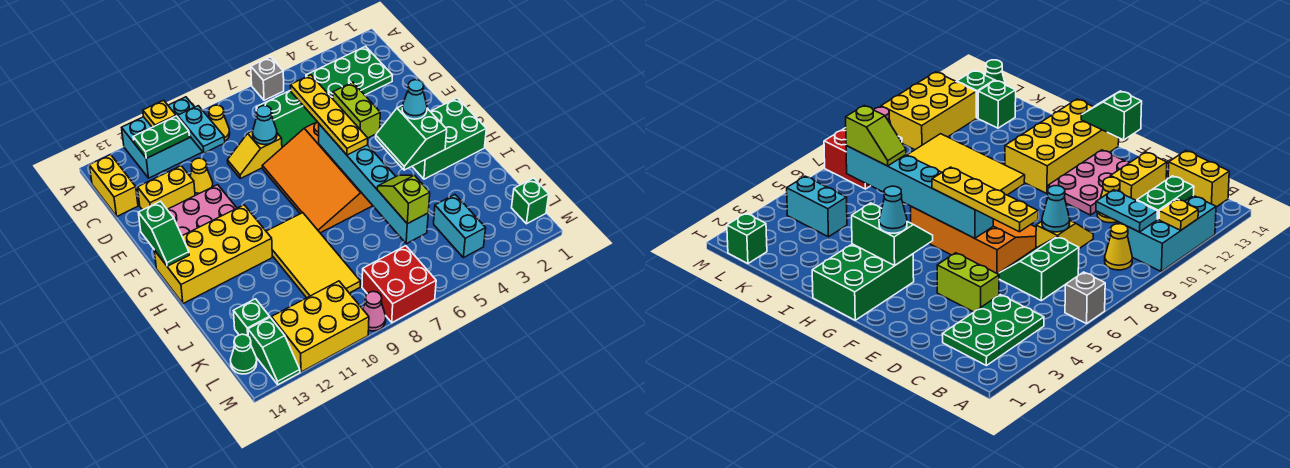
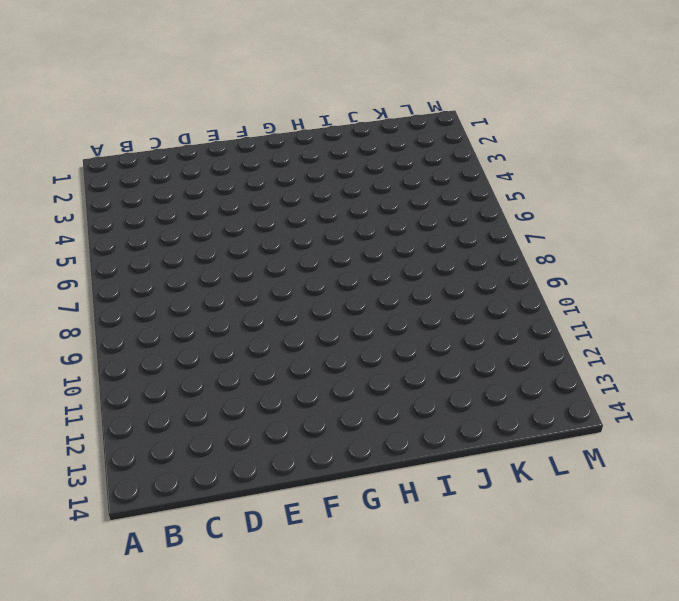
none -> grey brick A6 level 1
none -> cyan brick A10:B12 level 1
none -> green plate B2:C4 level 1
none -> yellow cone B9 level 1

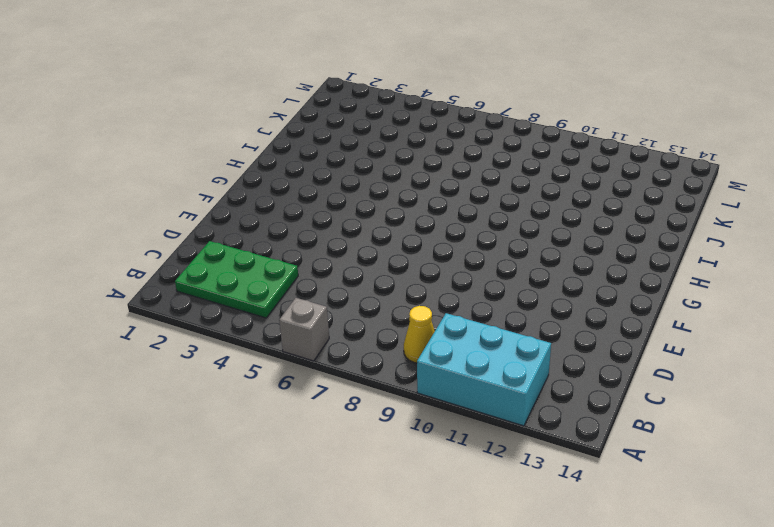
none -> yellow brick B14:C14 level 1
none -> green slope C6:D7 level 1 top C
none -> lime brick D4:E4 level 1
none -> yellow slope D8:D9 level 1 top 8

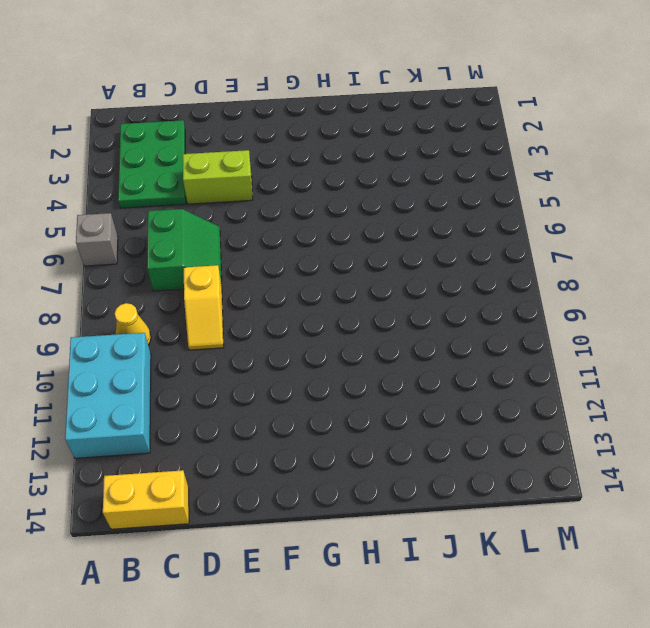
none -> yellow cone D11 level 1
none -> yellow brick D12:D13 level 1
none -> orange slope E6:H8 level 1 top 6
none -> pink plate E11:F13 level 1

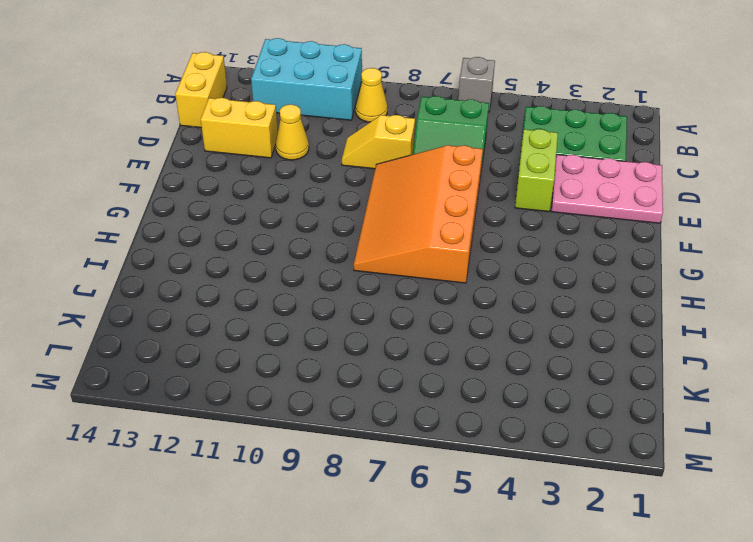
pink plate D1:E3 level 1 -> pink plate E11:F13 level 1
none -> green brick G1:H3 level 1
none -> yellow brick G11:H14 level 1
none -> yellow tile H9:K10 level 1
none -> cyan brick K4:L4 level 1

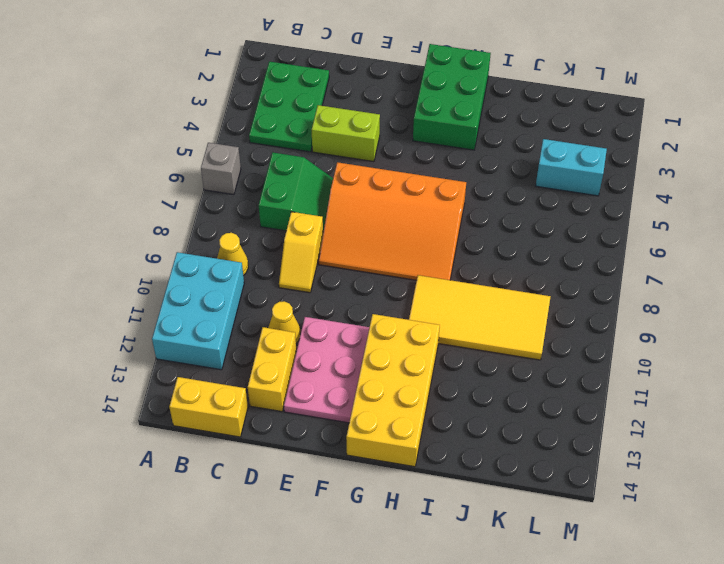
none -> green brick K13 level 1
none -> green brick L1 level 1
none -> red brick L7:M8 level 1
none -> yellow brick L10:M12 level 1

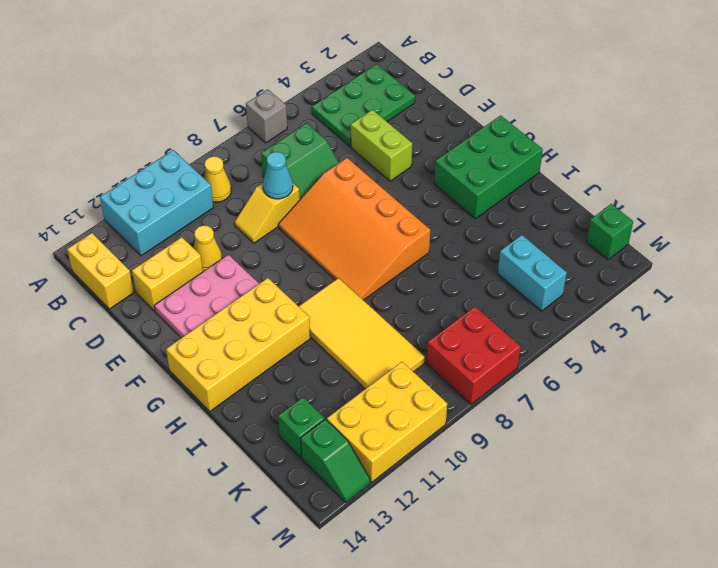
none -> green cone L14 level 1
none -> pink cone M9 level 1
none -> yellow plate A11 level 2
none -> cyan plate B10:C10 level 2

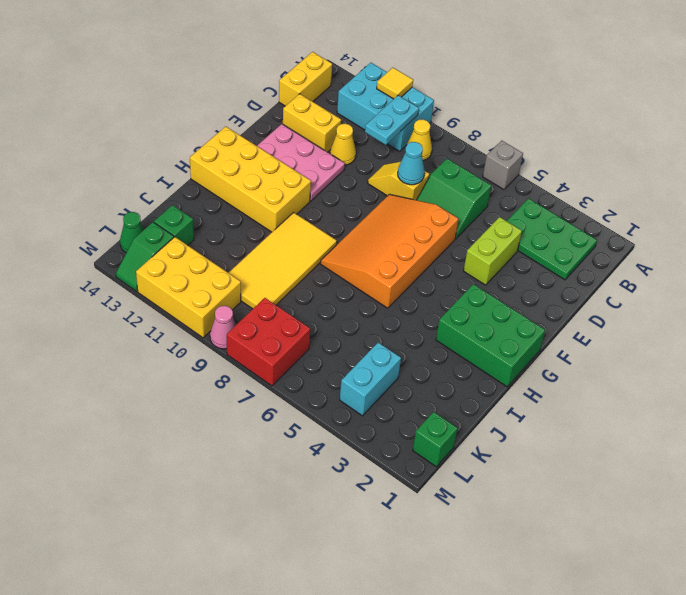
yellow tile A11 level 2 -> yellow plate A11 level 2
none -> green plate B11:B12 level 2
none -> cyan brick F6:K6 level 2
none -> green slope F14:G14 level 2 top F
none -> green slope G3:H4 level 2 top 3

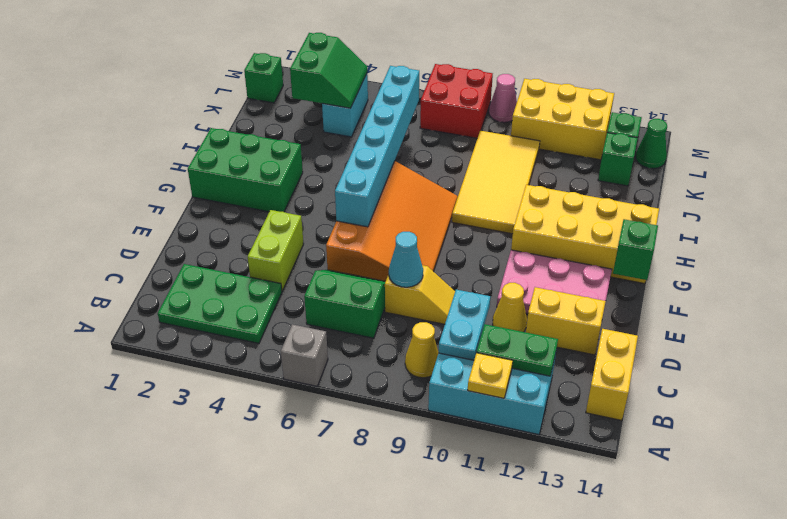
green slope K3:L4 level 2 top 3 -> green slope G3:H4 level 2 top 3
none -> yellow plate D6:G6 level 3
none -> cyan cone G3 level 3
none -> lime slope J6:K6 level 3 top K

